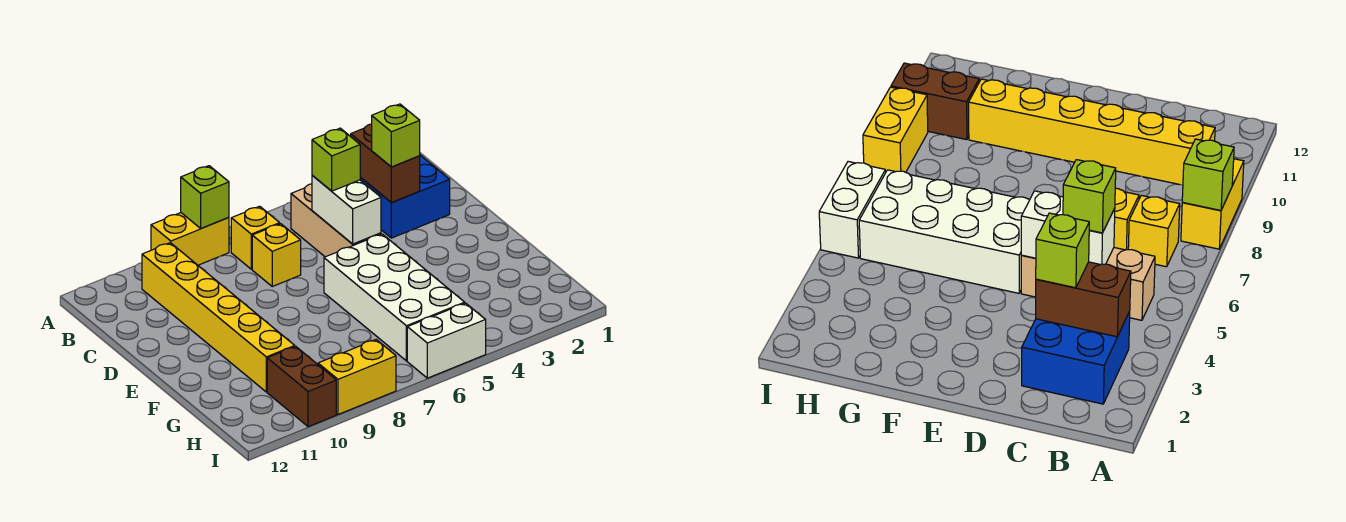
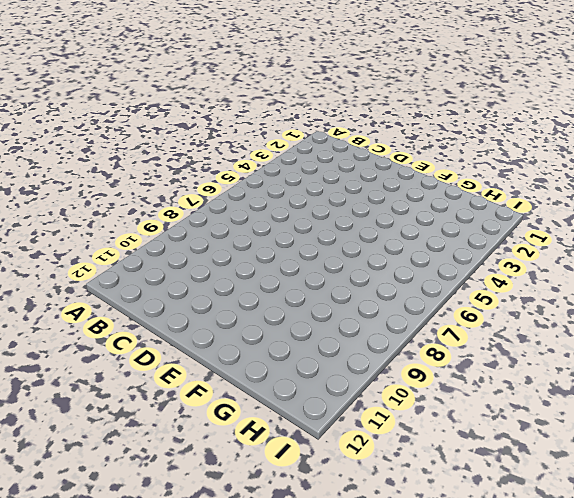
none -> yellow brick A8:A9 level 1
none -> blue brick B2:C3 level 1
none -> tan brick B5:D5 level 1

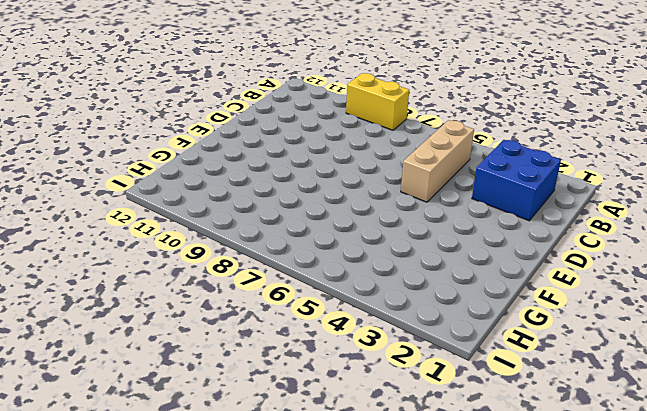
none -> yellow brick B7 level 1
none -> yellow brick B10:G10 level 1
none -> yellow brick C7 level 1

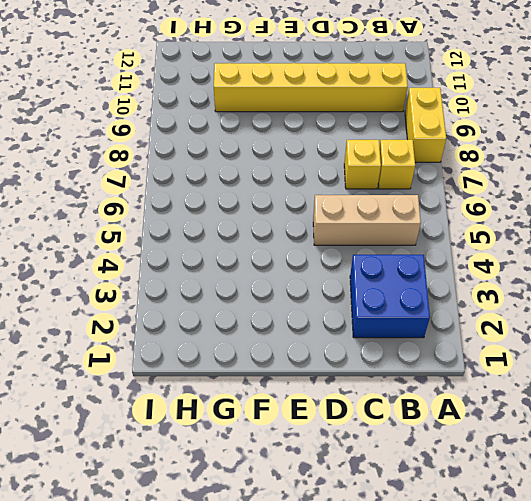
none -> white brick E5:H6 level 1
none -> brown brick H10:I10 level 1
none -> white brick I5:I6 level 1

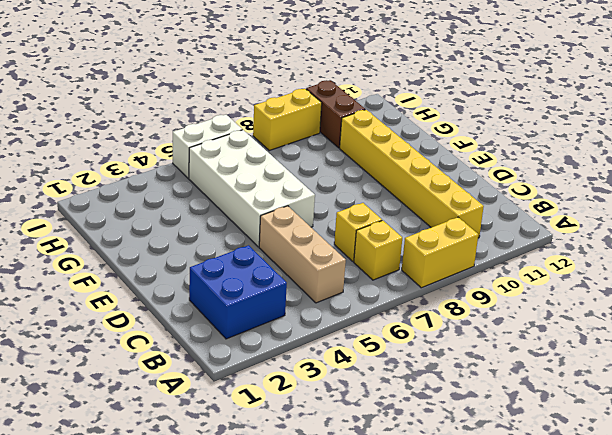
none -> lime brick A8 level 2
none -> brown brick B3:C3 level 2
none -> white brick C5:D5 level 2

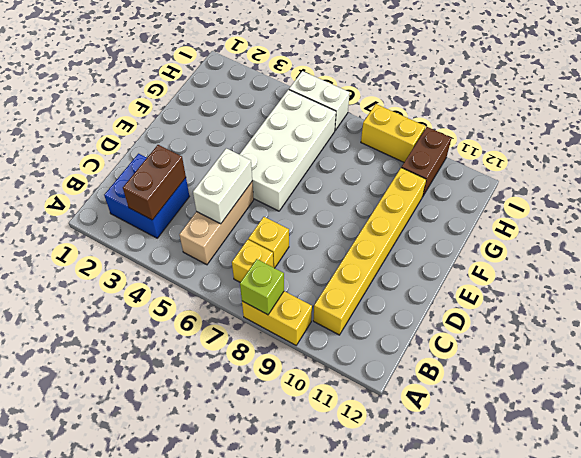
none -> lime brick C3 level 3
none -> lime brick C5 level 3

